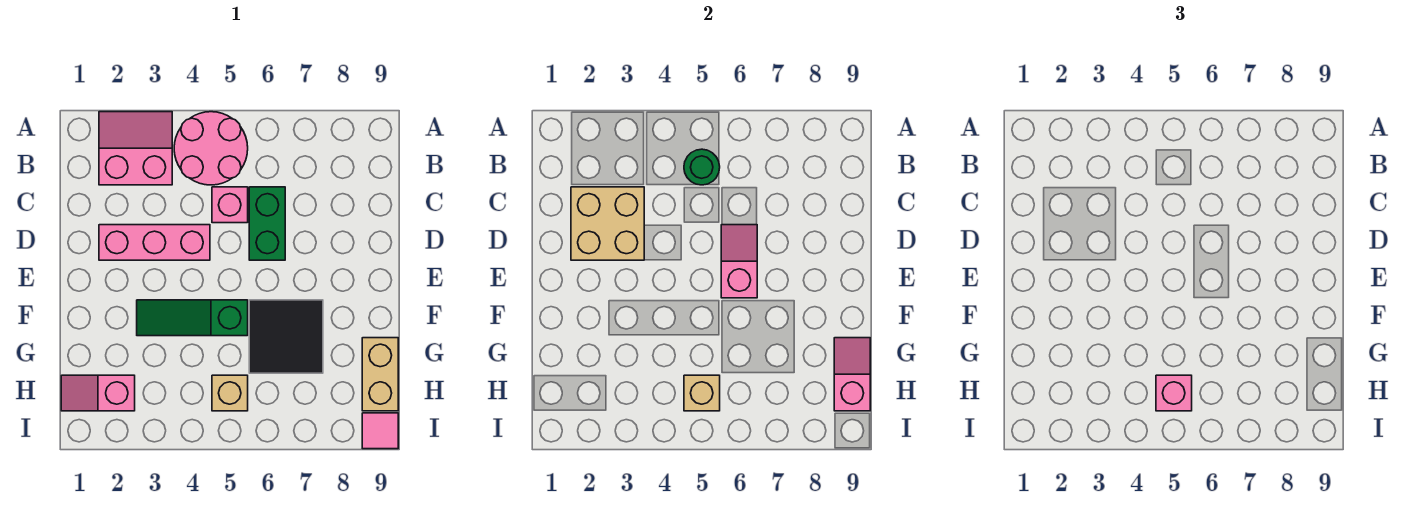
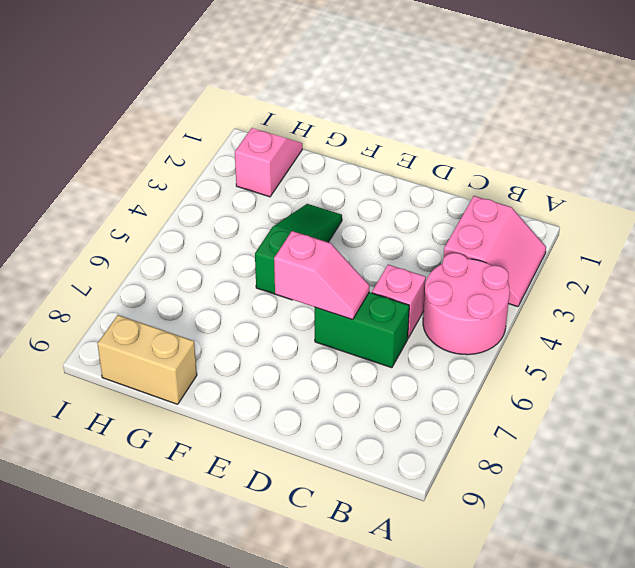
none -> pink brick D2:D4 level 1
none -> black tile F6:G7 level 1
none -> tan brick H5 level 1

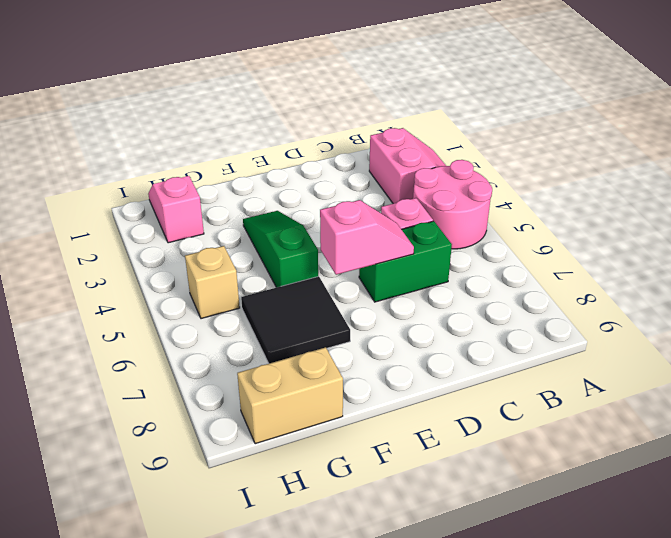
none -> pink brick D2:D4 level 1
none -> pink tile I9 level 1
none -> green round brick B5 level 2

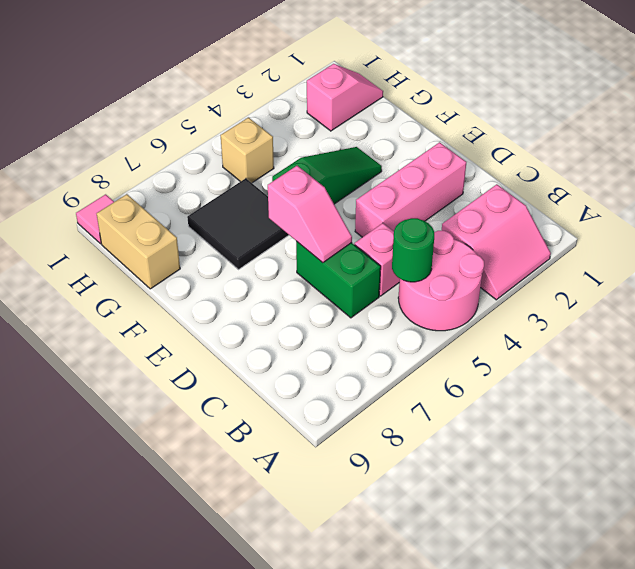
none -> tan brick C2:D3 level 2
none -> pink slope G9:H9 level 2 top H
none -> tan brick H5 level 2

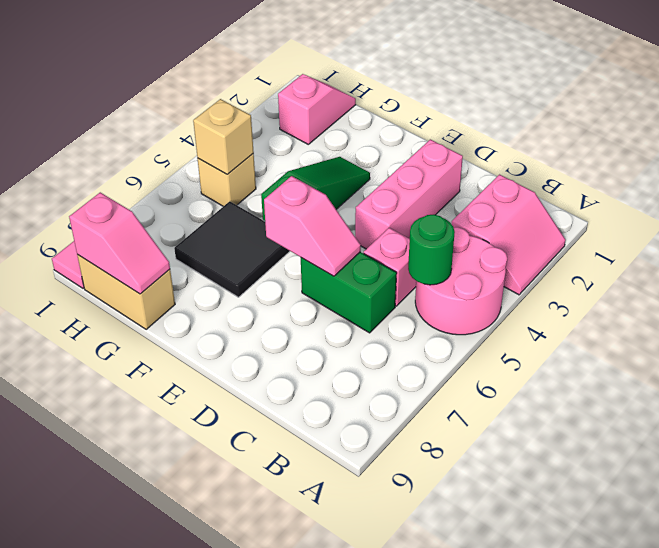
none -> tan brick C2:D3 level 2
none -> pink brick H5 level 3

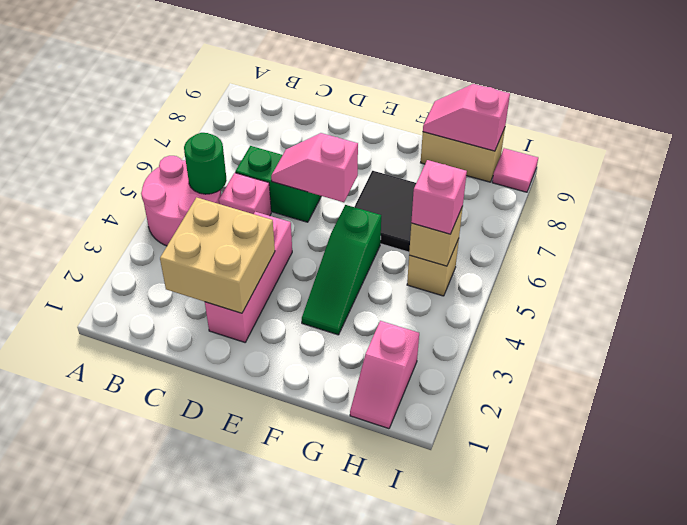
none -> pink slope A2:B3 level 1 top B

